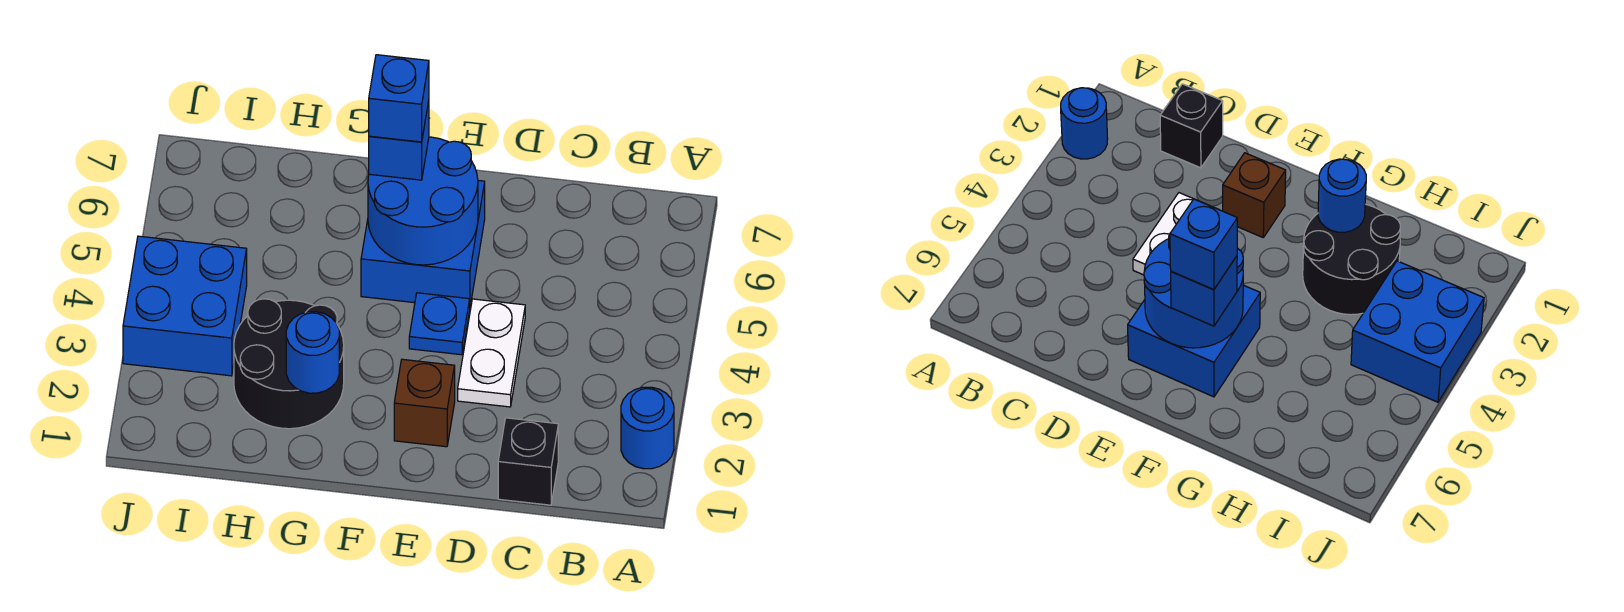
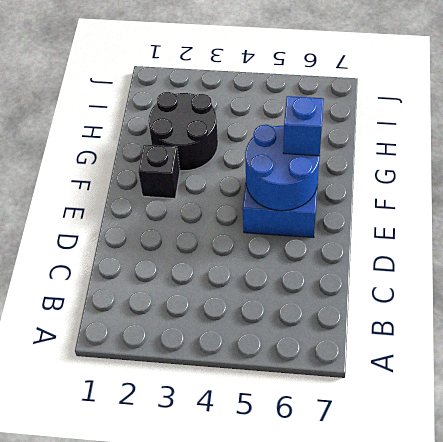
black brick F2 level 1 -> black brick C1 level 1
none -> blue round brick A2 level 1
none -> white plate D3:D4 level 1
none -> brown brick E2 level 1

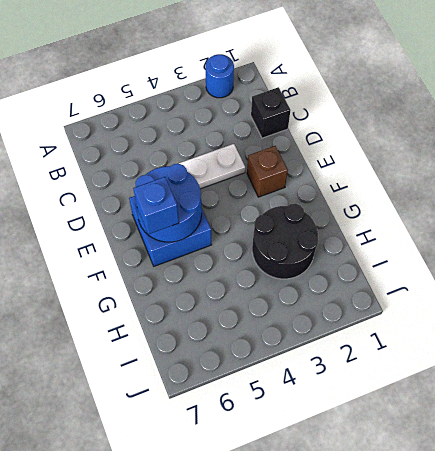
none -> blue plate E4 level 1
none -> blue brick I3:J4 level 1
none -> blue round brick G2 level 2

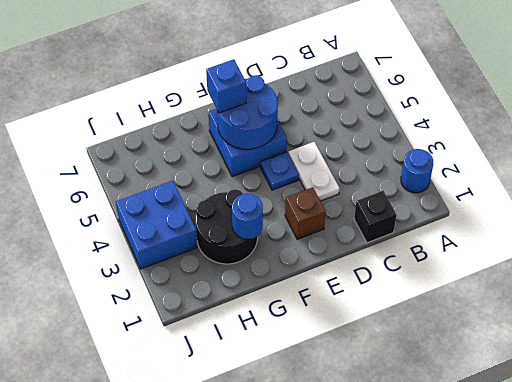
none -> blue brick F6 level 4

